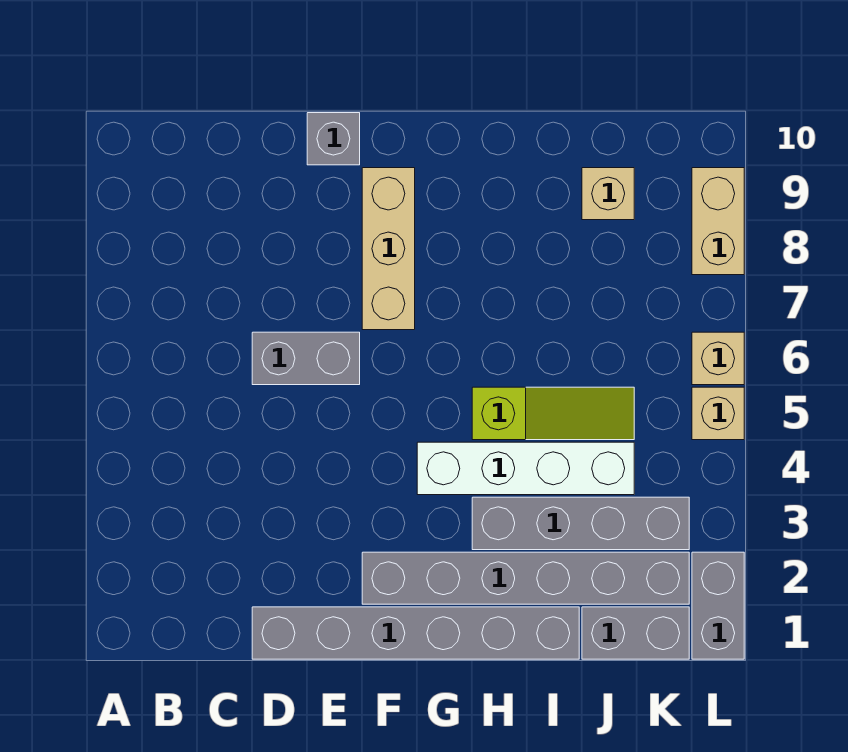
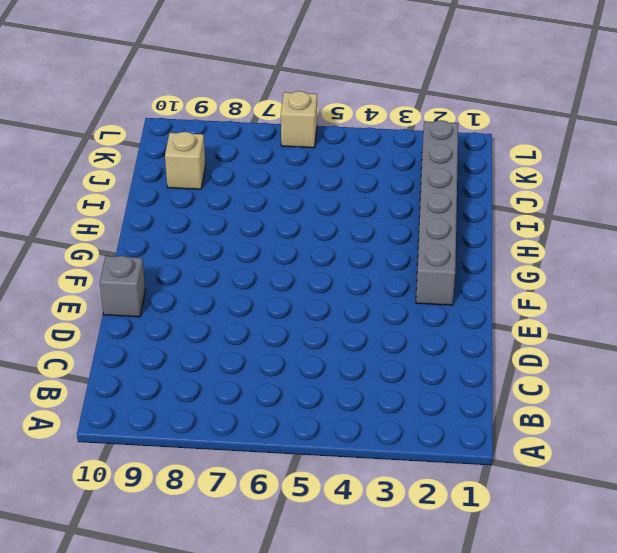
none -> grey brick D1:I1 level 1
none -> grey brick D6:E6 level 1
none -> tan brick F7:F9 level 1

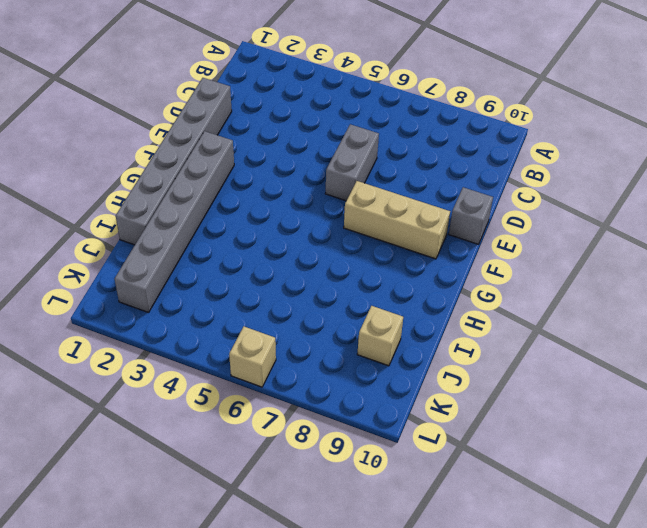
none -> white brick G4:J4 level 1
none -> grey brick H3:K3 level 1
none -> lime slope H5:J5 level 1 top H

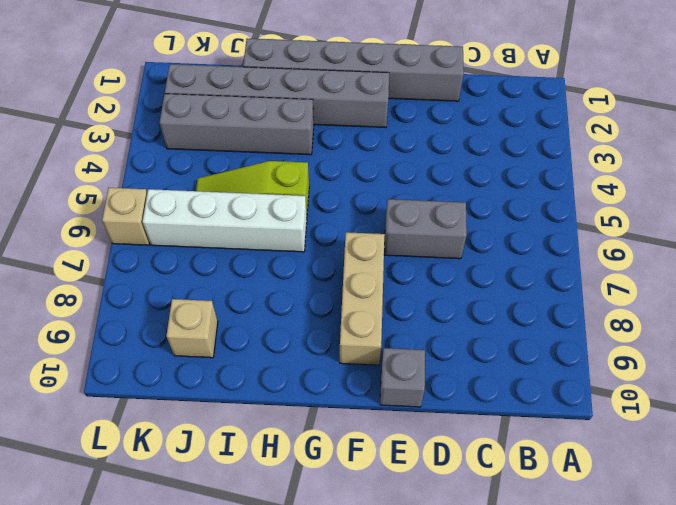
white brick H6:K6 level 1 -> white brick G4:J4 level 1
none -> grey brick J1:K1 level 1
none -> grey brick L1:L2 level 1
none -> tan brick L5 level 1

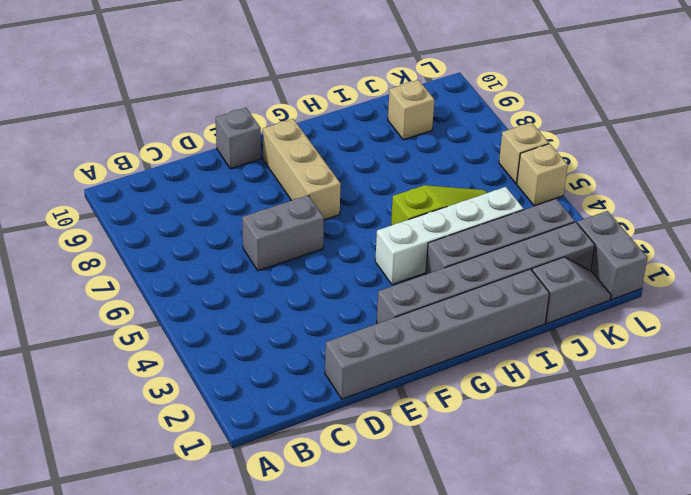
grey slope J1:K1 level 1 top J -> grey brick J1:K1 level 1
none -> tan brick L8:L9 level 1

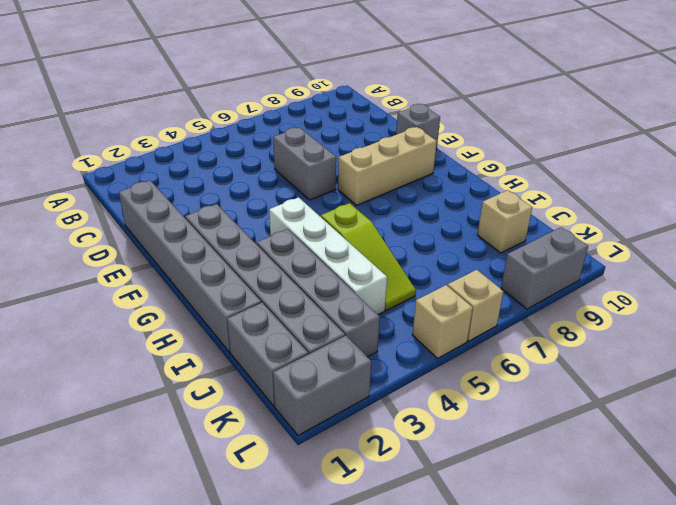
grey brick L8:L9 level 1 -> tan brick L8:L9 level 1

